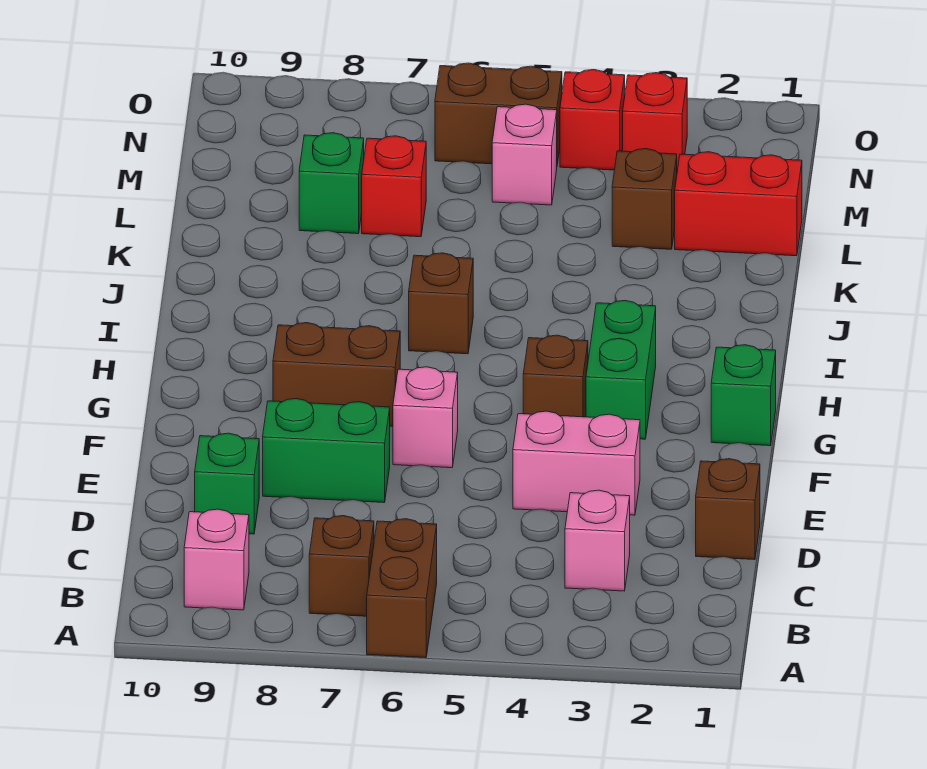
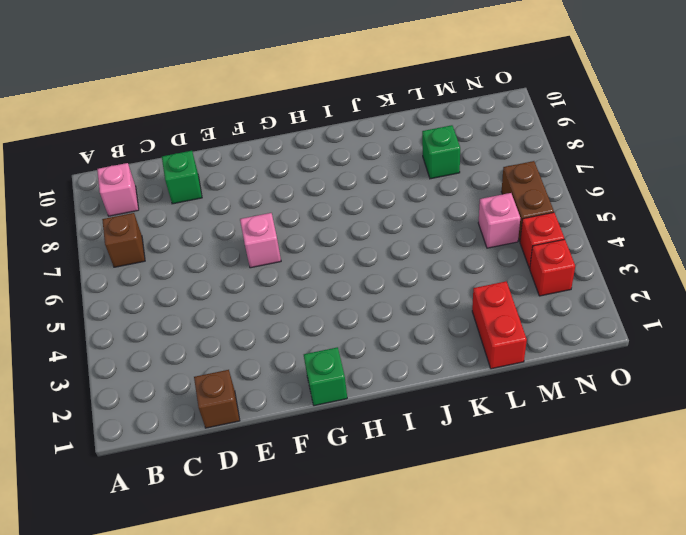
none -> brown brick A6:B6 level 1
none -> pink brick C3 level 1
none -> pink brick E3:E4 level 1

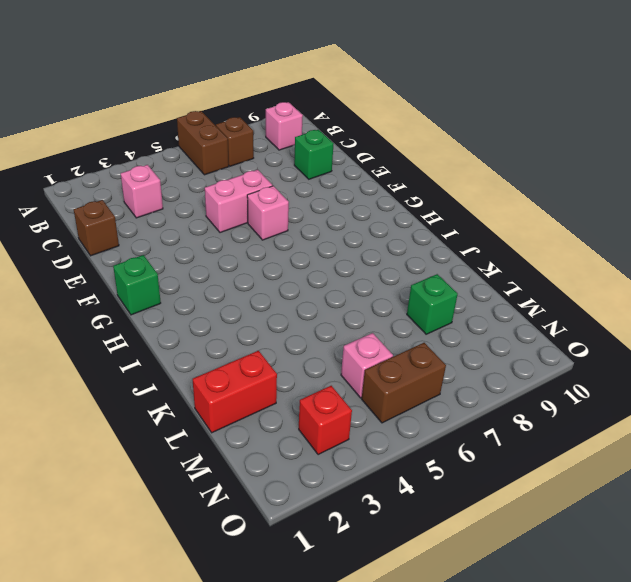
pink brick E5:E6 level 1 -> pink brick E3:E4 level 1
none -> green brick E7:E8 level 1
none -> green brick G3:H3 level 1
none -> brown brick G4 level 1

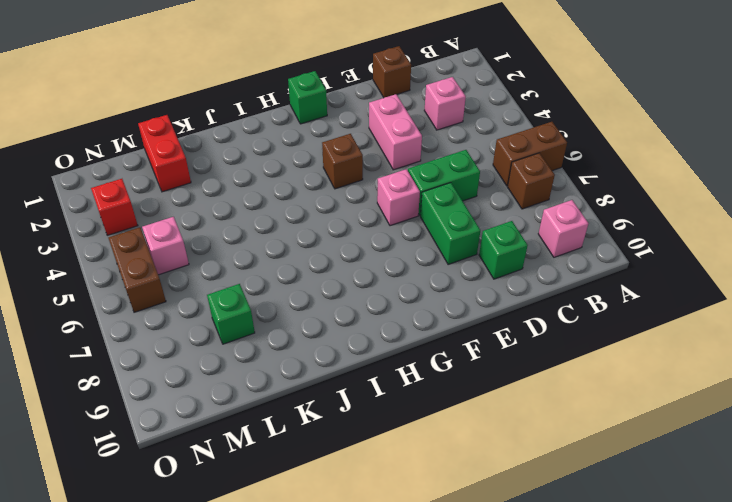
green brick D6:E6 level 1 -> green brick G3:H3 level 1
none -> brown brick G7:G8 level 1
none -> brown brick I6 level 1
none -> brown brick L3 level 1

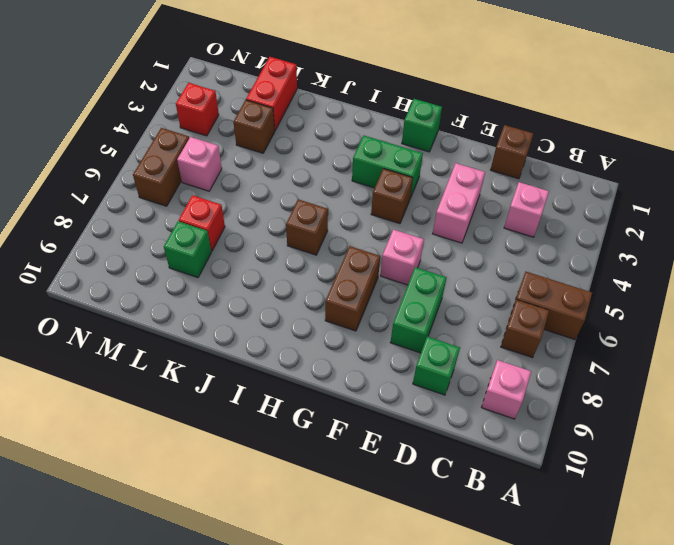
none -> red brick N4 level 1

